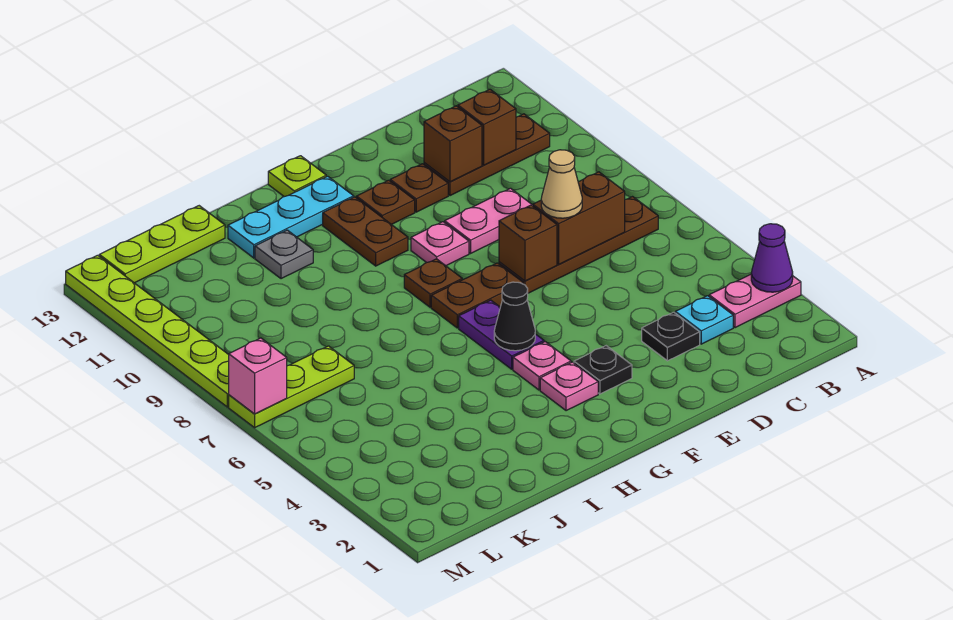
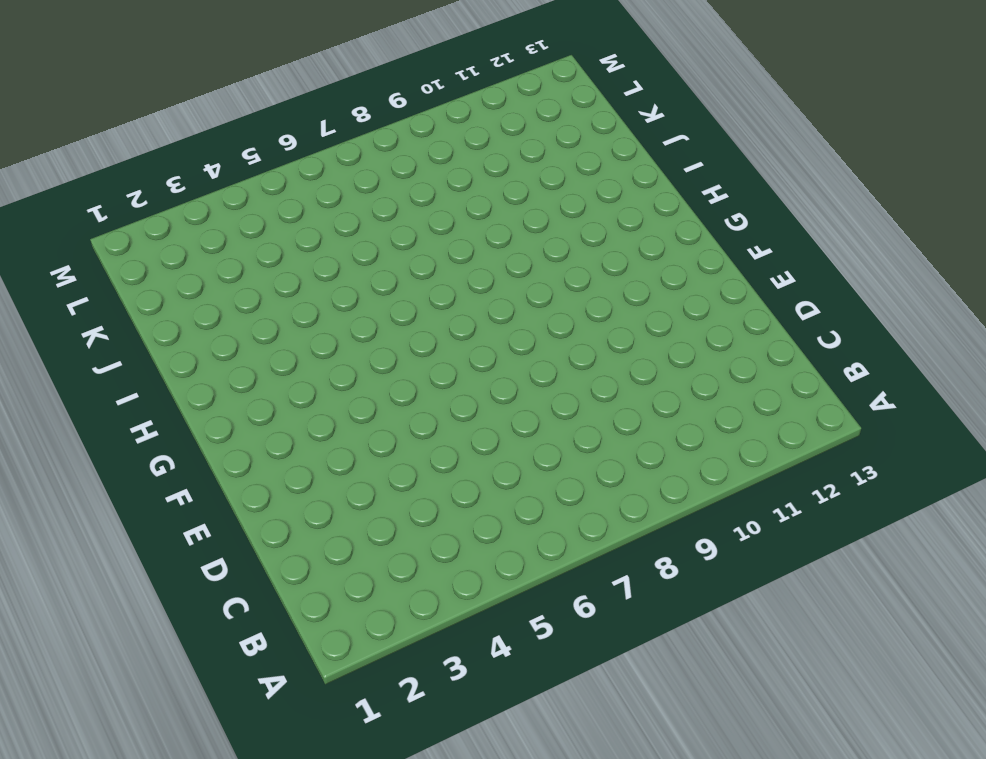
none -> pink plate A3:B3 level 1
none -> brown plate B7:E7 level 1
none -> brown plate B11:D11 level 1
none -> cyan plate C3 level 1

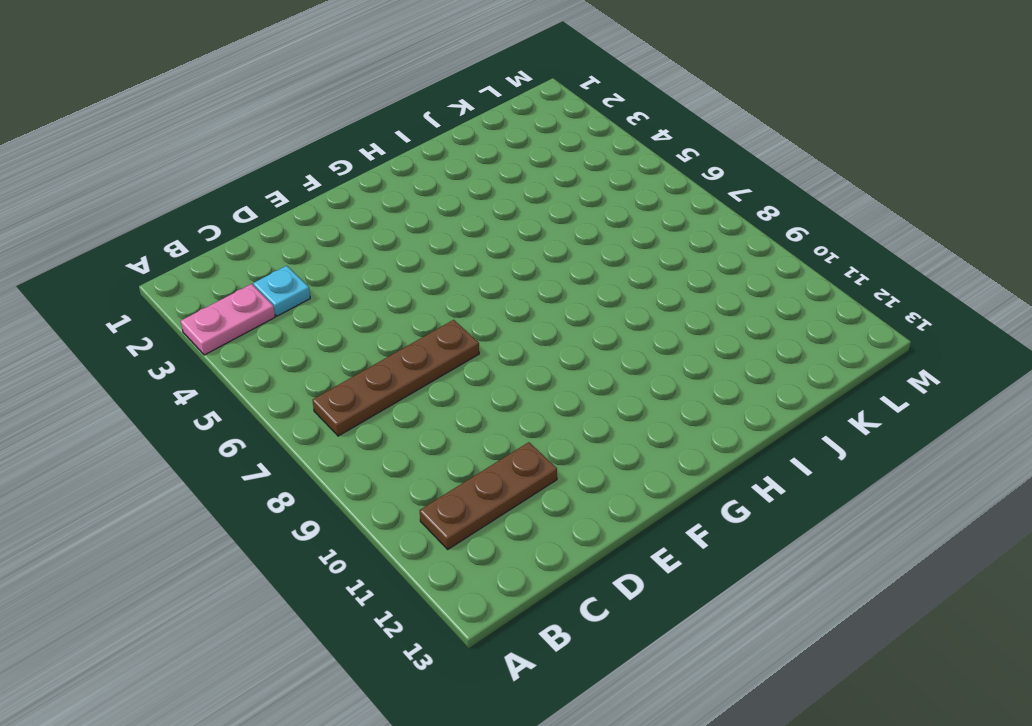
none -> black plate D3 level 1
none -> pink plate D9:E9 level 1
none -> brown plate E11 level 1
none -> black plate F3 level 1

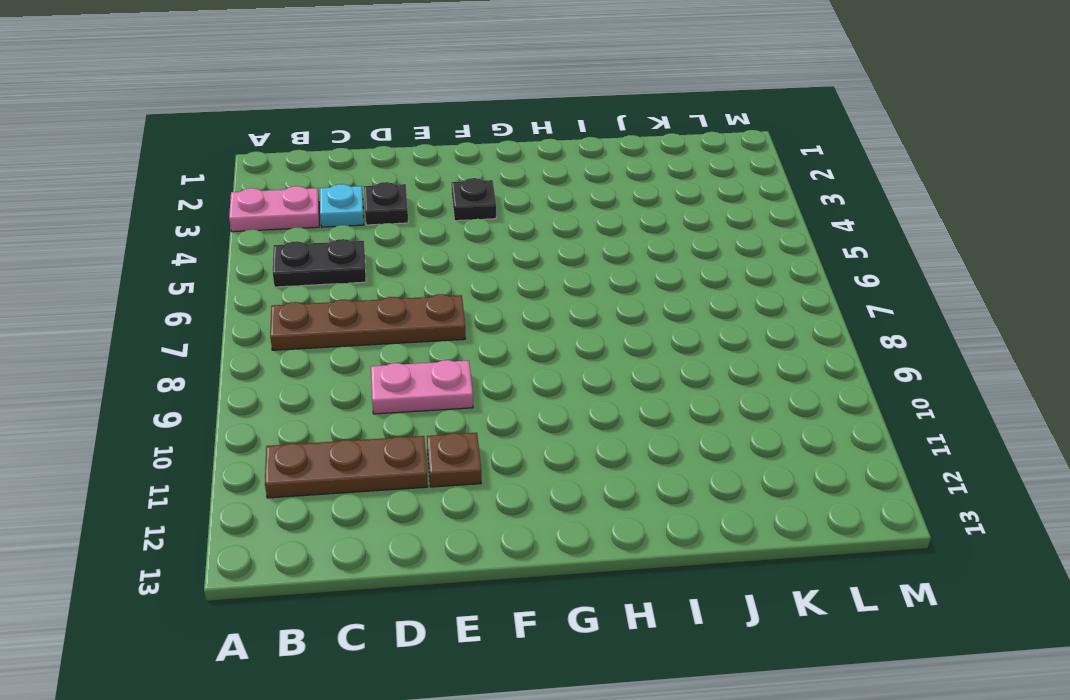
black plate B5:C5 level 1 -> none
none -> brown plate F7:G7 level 1
none -> pink plate F9 level 1
none -> brown plate F11 level 1
none -> pink plate G3 level 1

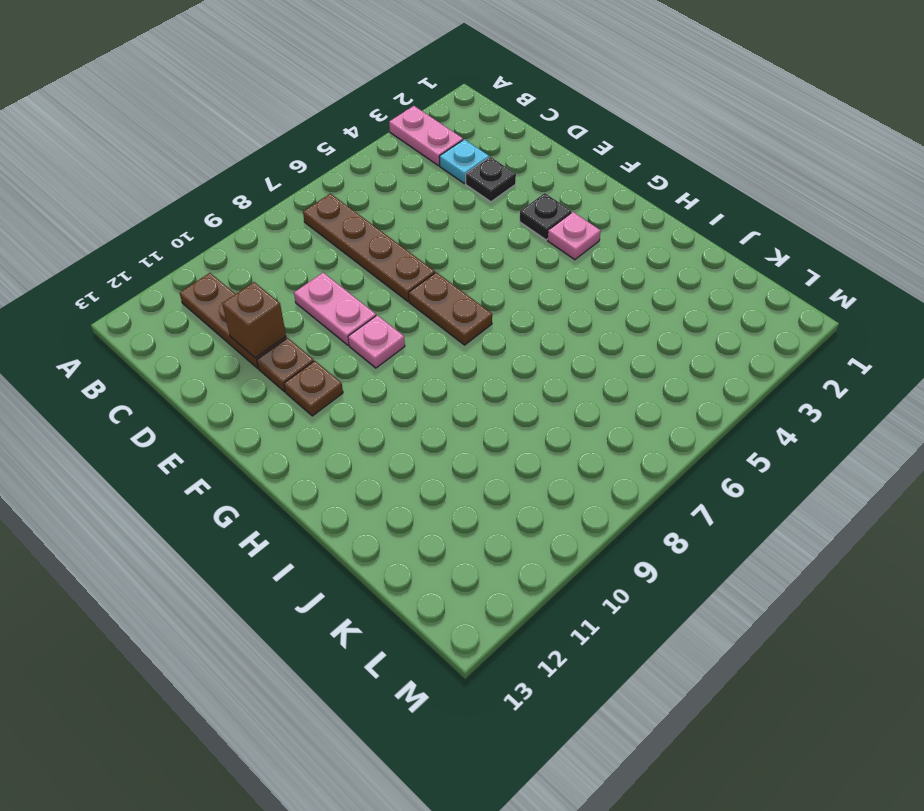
none -> pink plate G4 level 1
none -> purple plate G5:G6 level 1
none -> brown plate G8 level 1
none -> brown plate G10:G11 level 1

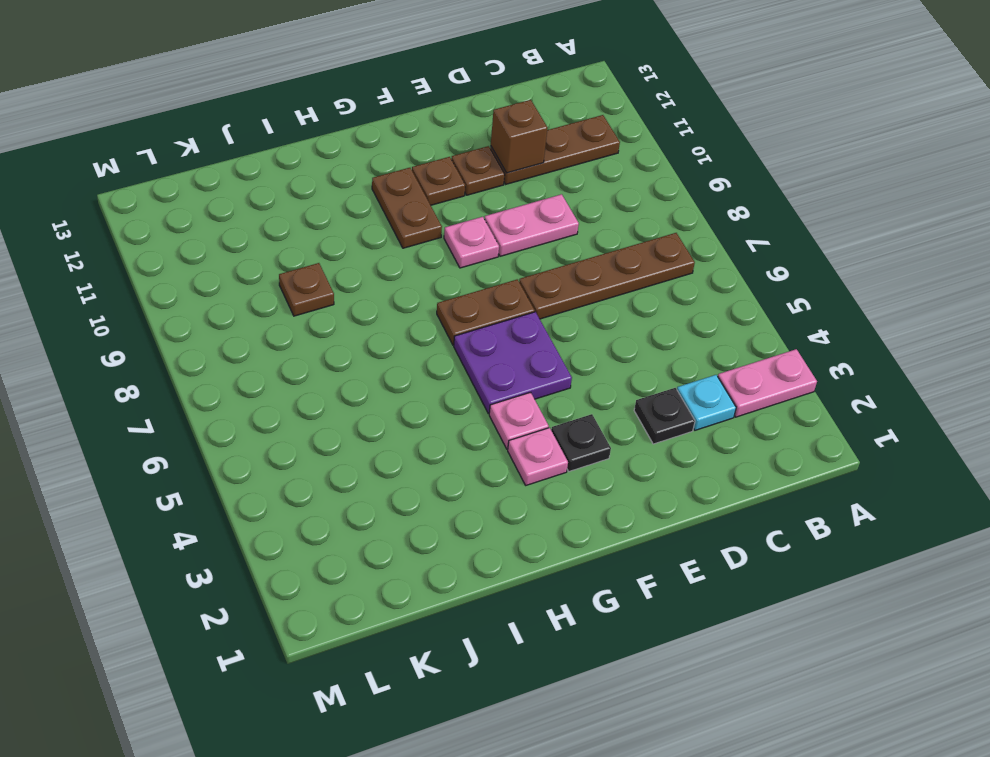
purple plate F5:G6 level 1 -> purple plate G5:G6 level 1
brown plate J9 level 1 -> brown plate G8 level 1
none -> cyan plate G12:I12 level 1
none -> lime plate G13 level 1
none -> grey plate I11 level 1
none -> lime plate J13:L13 level 1

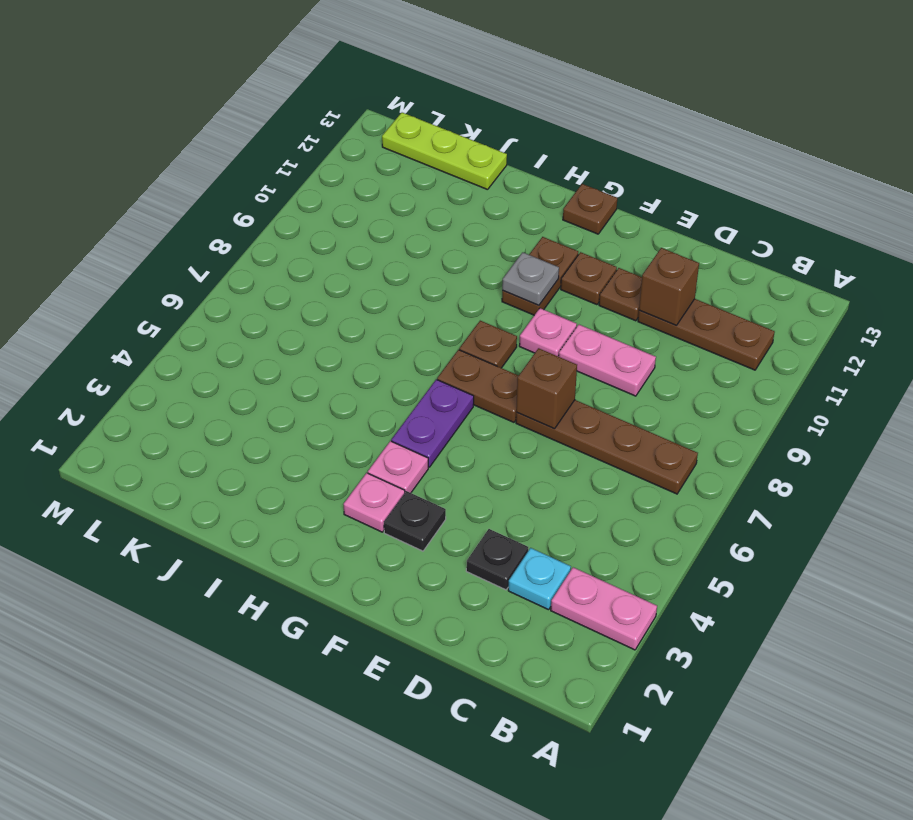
grey plate G10 level 2 -> grey plate I11 level 1
brown plate G13 level 1 -> lime plate G13 level 1
none -> cyan plate G12:I12 level 1
none -> lime plate K7:M7 level 1
none -> lime plate M8:M13 level 1
none -> purple cone A3 level 2

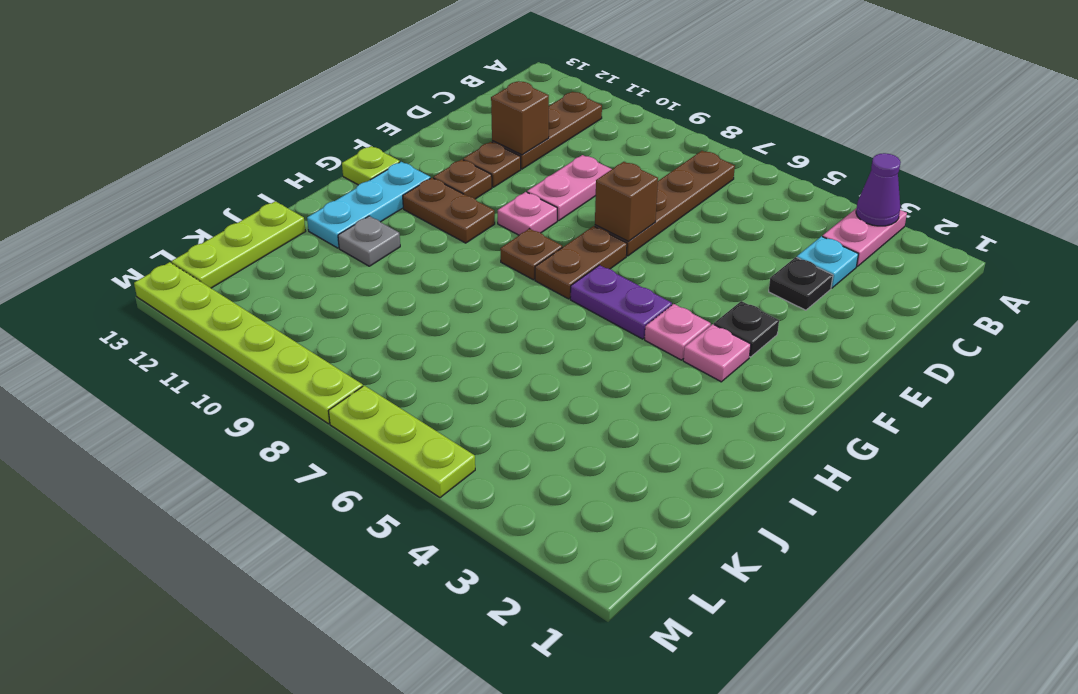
lime plate M5:M7 level 1 -> lime plate K7:M7 level 1
none -> brown brick C7:D7 level 2
none -> brown brick C11 level 2
none -> black cone G5 level 2
none -> pink brick M7 level 2

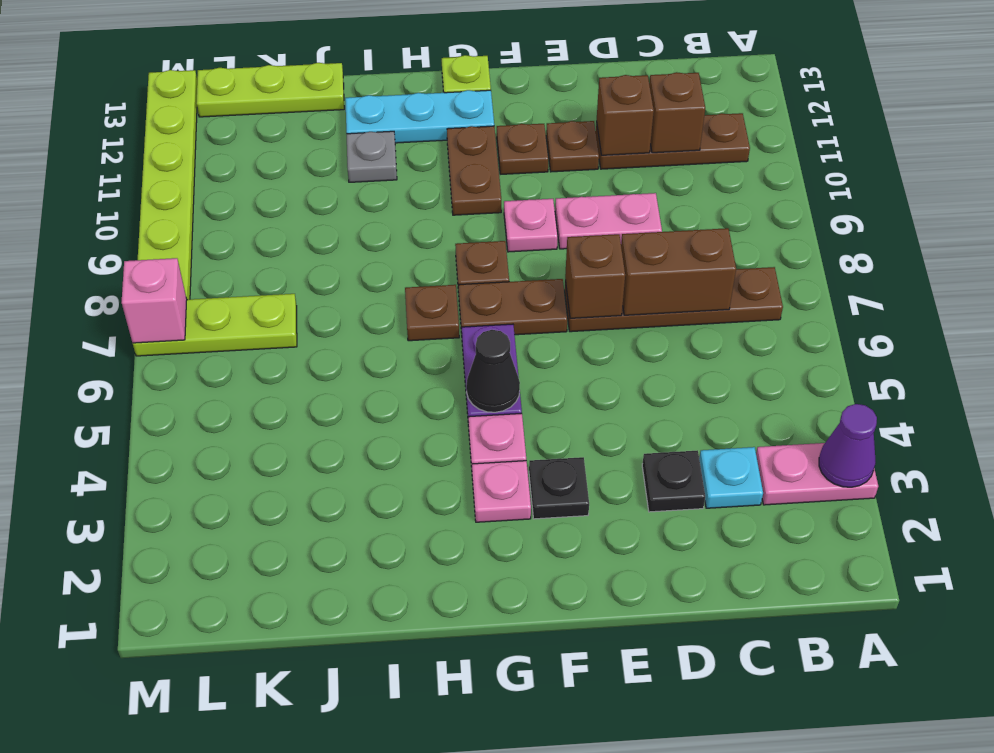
brown plate H7 level 1 -> none
none -> tan cone D7 level 3

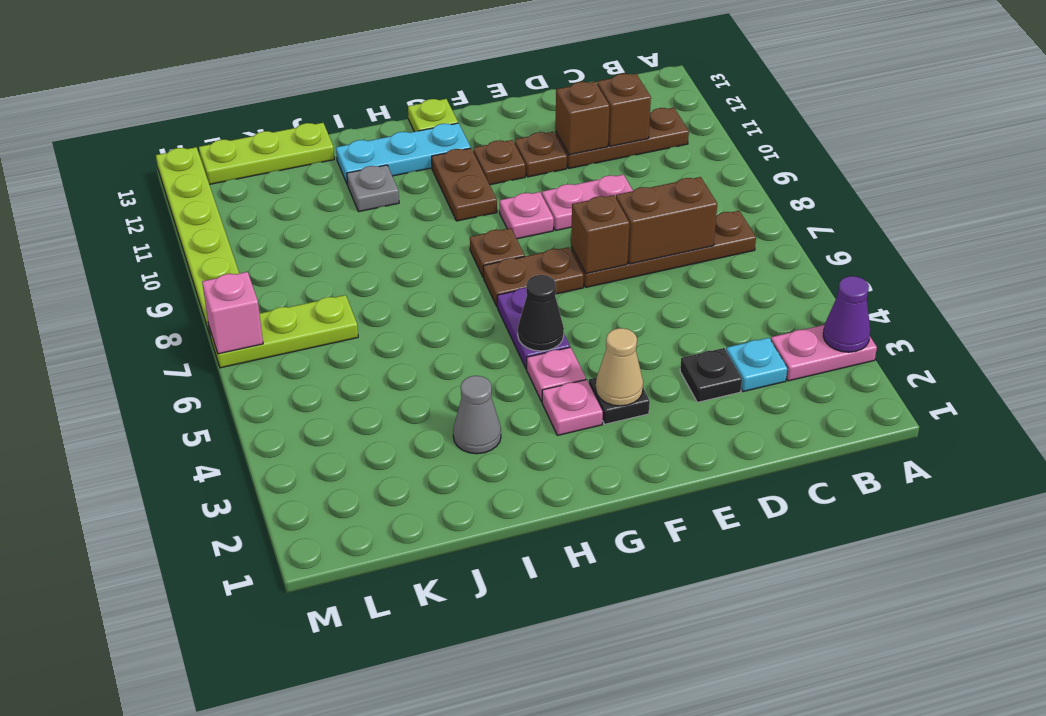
tan cone F3 level 2 -> tan cone D7 level 3
grey cone I3 level 1 -> none

